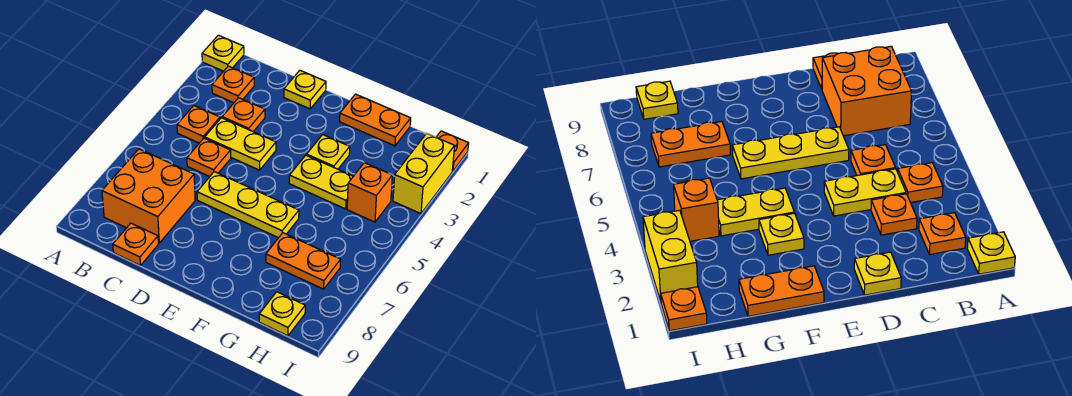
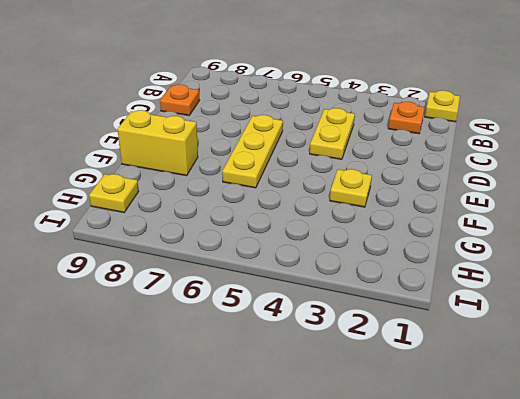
yellow brick F8:F9 level 1 -> yellow brick I2:I3 level 1
none -> orange plate B4 level 1
none -> orange brick B7:C8 level 1
none -> orange plate C3 level 1

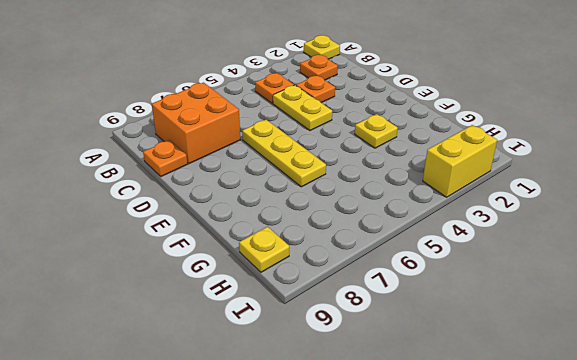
none -> orange plate C5 level 1
none -> yellow plate D1 level 1
none -> orange plate F1:G1 level 1

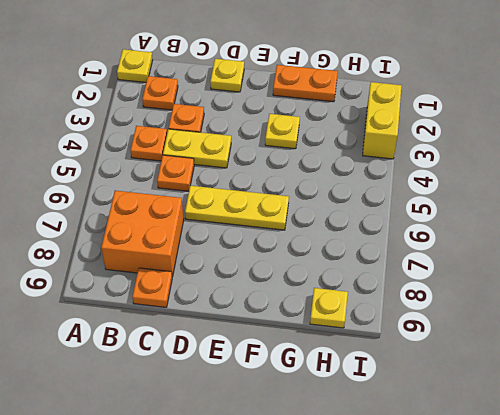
none -> yellow plate F4:G4 level 1
none -> orange plate G7:H7 level 1
none -> orange brick H4 level 1

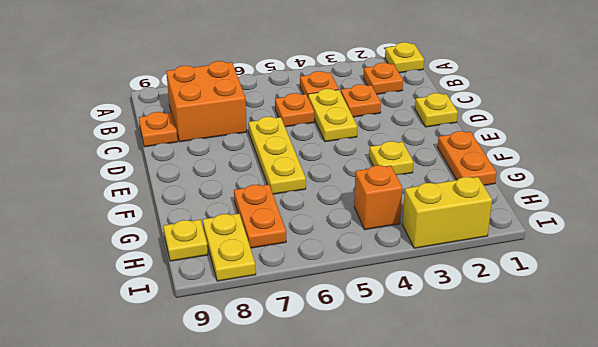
yellow plate H8:I8 level 1 -> yellow plate F4:G4 level 1
none -> orange plate I1 level 1

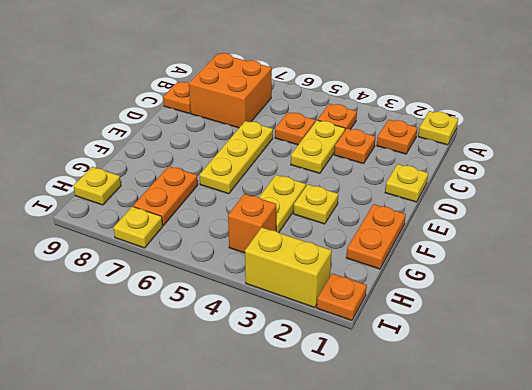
yellow plate I7 level 1 -> none

